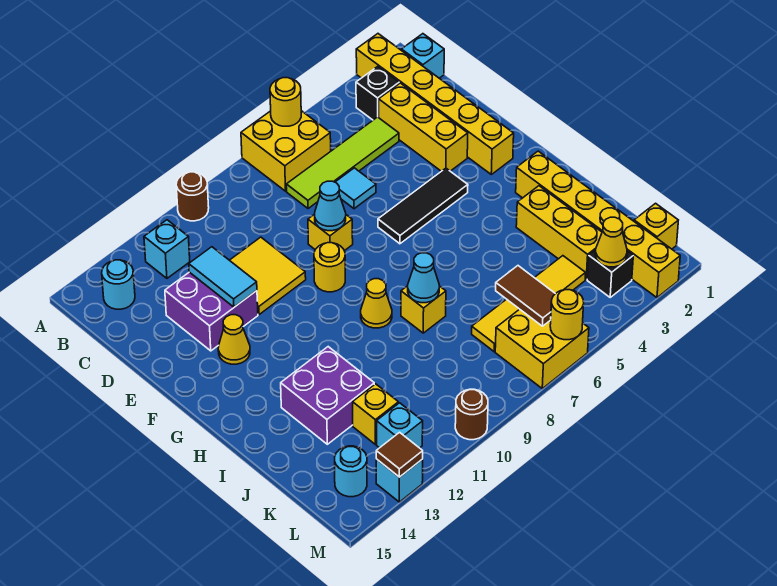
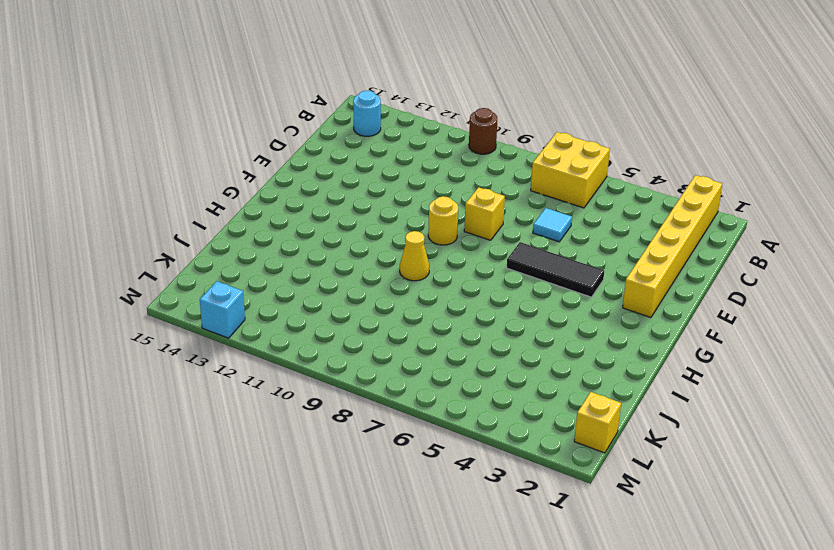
none -> cyan brick B1 level 1
none -> black brick B3 level 1
none -> cyan brick B12 level 1
none -> yellow brick C3:E3 level 1

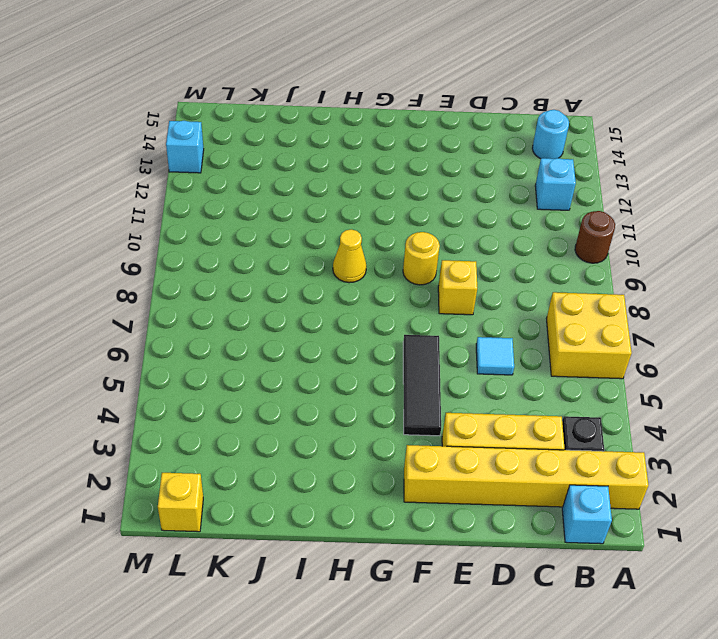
none -> lime tile C4:C7 level 1
none -> yellow tile D10:E11 level 1
none -> purple brick D12:E13 level 1
none -> yellow cone F13 level 1

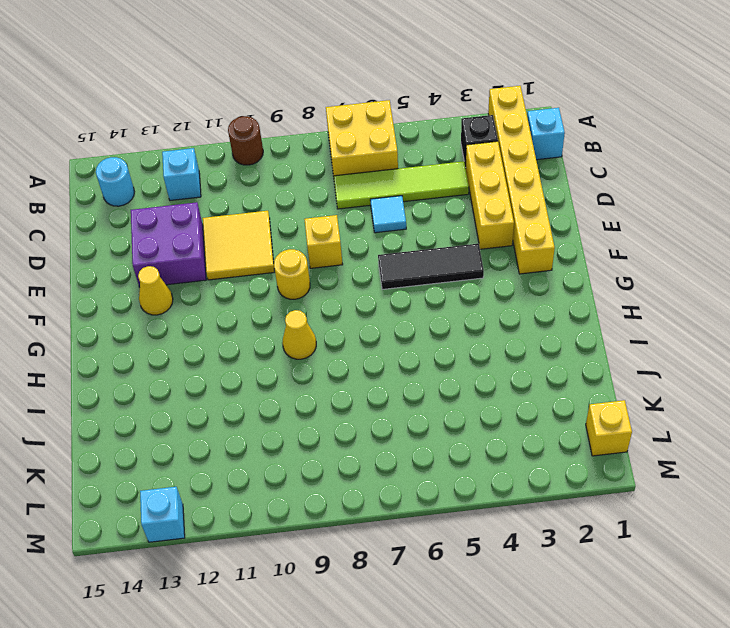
none -> yellow brick H2:M2 level 1
none -> yellow brick I3:K3 level 1
none -> yellow brick I8 level 1
none -> purple brick I12:J13 level 1

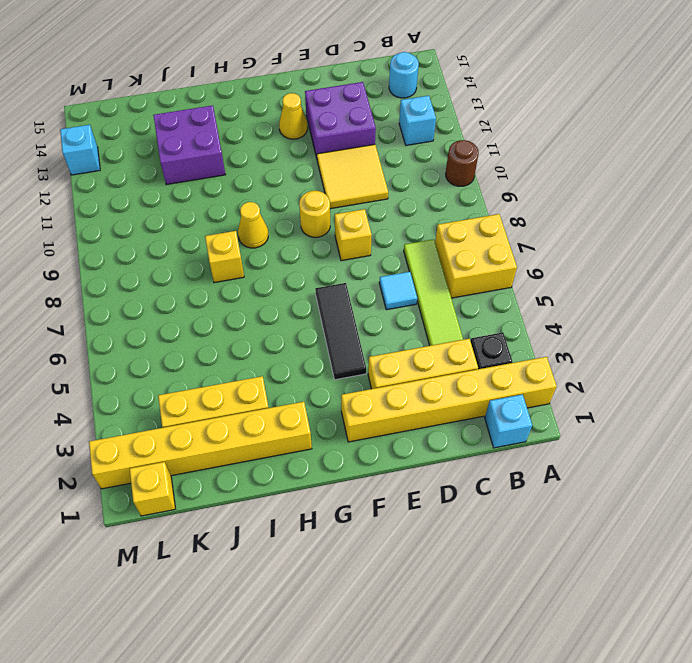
none -> yellow tile K4:K7 level 1
none -> yellow brick K12 level 1
none -> black brick L3 level 1
none -> yellow brick L6:M7 level 1

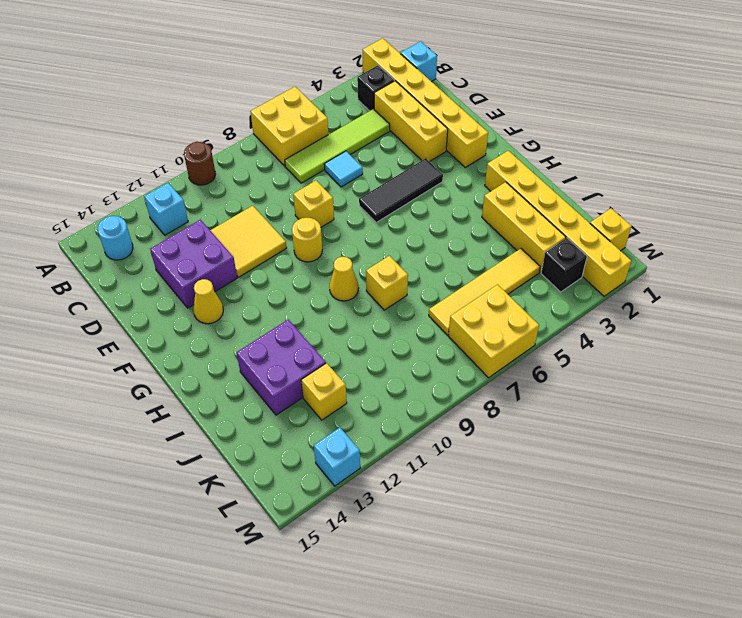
none -> cyan brick L12 level 1
none -> cyan round brick L14 level 1
none -> brown round brick M10 level 1
none -> yellow round brick A6 level 2

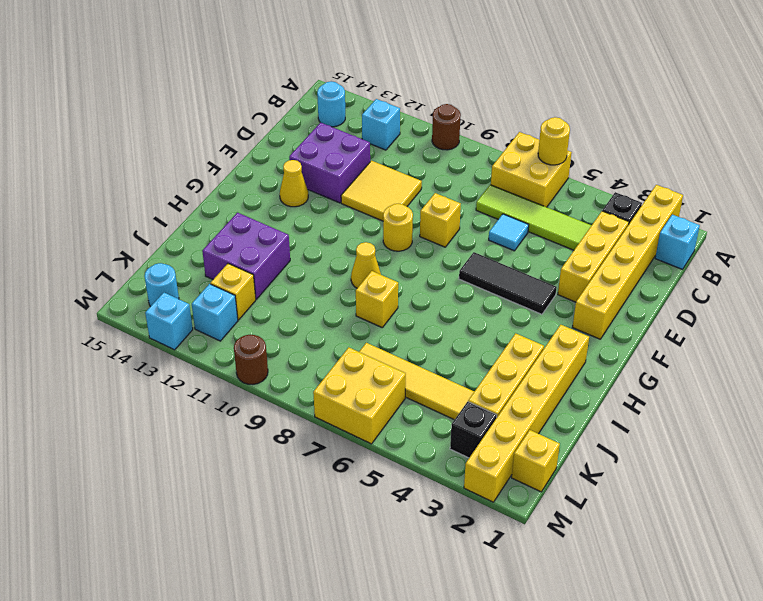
none -> cyan tile D12:E12 level 2
none -> cyan cone E8 level 2
none -> cyan cone I8 level 2
none -> brown tile K6:L6 level 2

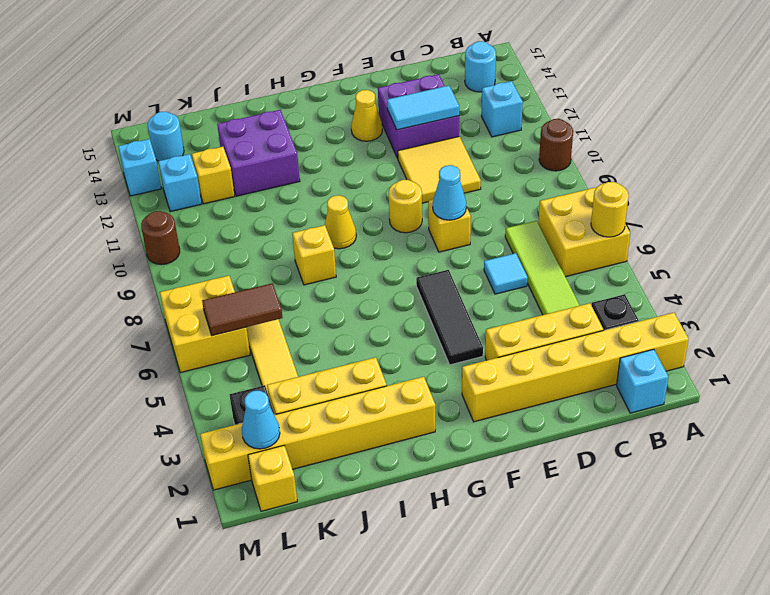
cyan cone L2 level 2 -> cyan cone I8 level 2
none -> yellow cone L3 level 2
none -> yellow round brick M6 level 2
none -> brown tile M13 level 2

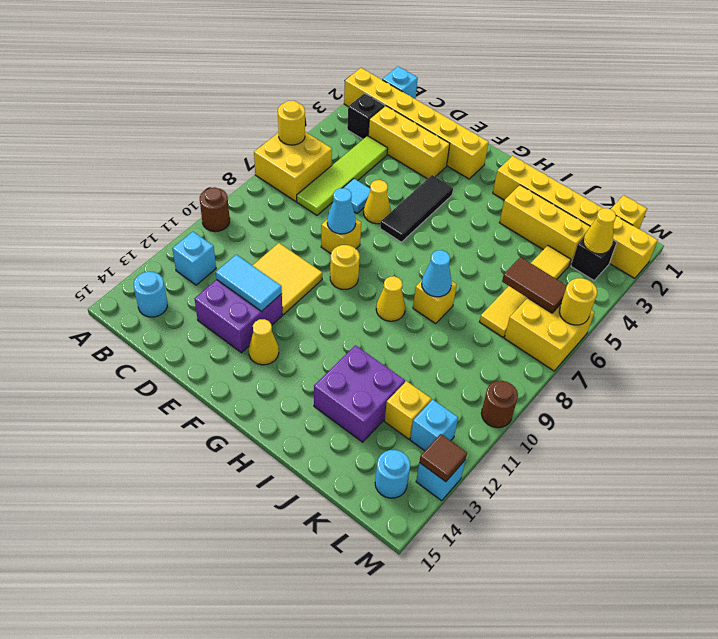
yellow cone E6 level 1 -> none

